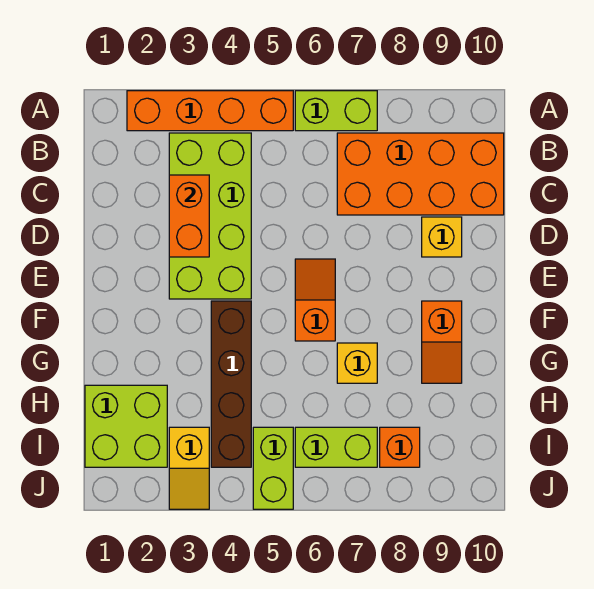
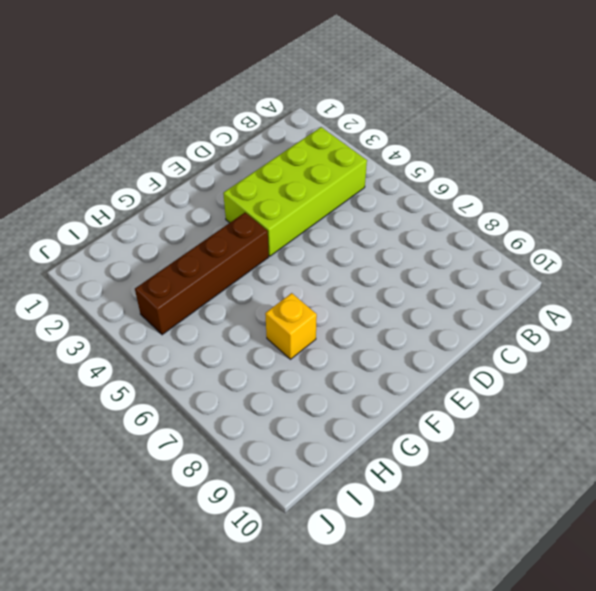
none -> orange brick A2:A5 level 1
none -> lime brick A6:A7 level 1
none -> orange brick B7:C10 level 1

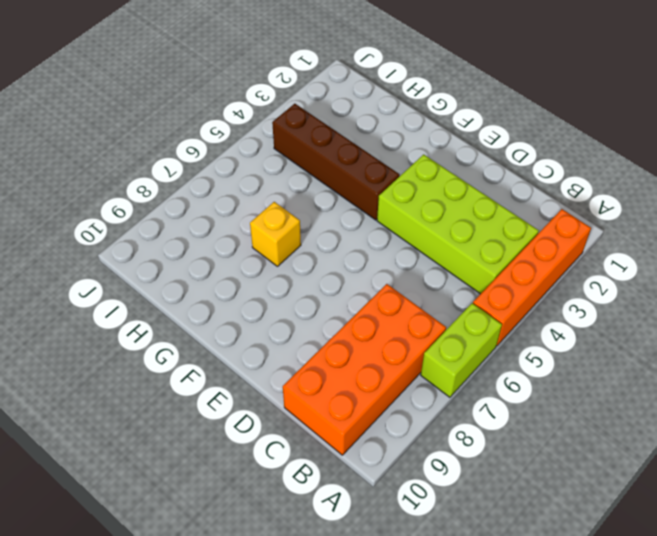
none -> yellow brick D9 level 1
none -> orange slope E6:F6 level 1 top F
none -> orange slope F9:G9 level 1 top F

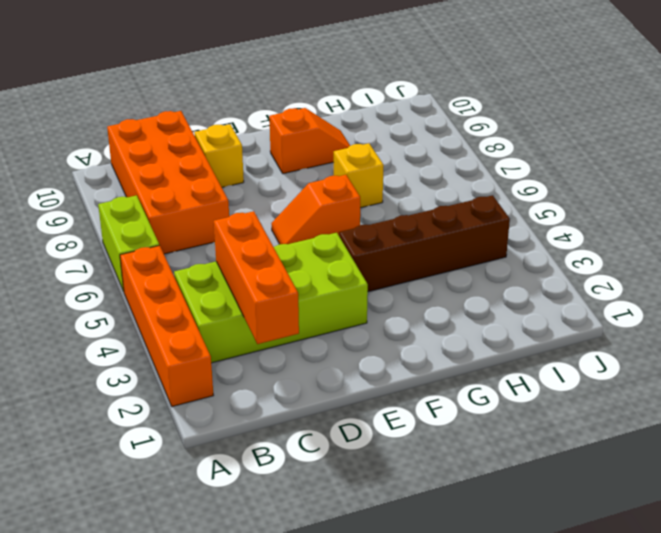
orange brick C2:C4 level 2 -> orange brick C3:D3 level 2
none -> lime brick H1:I2 level 1
none -> yellow slope I3:J3 level 1 top I
none -> lime brick I5:J5 level 1

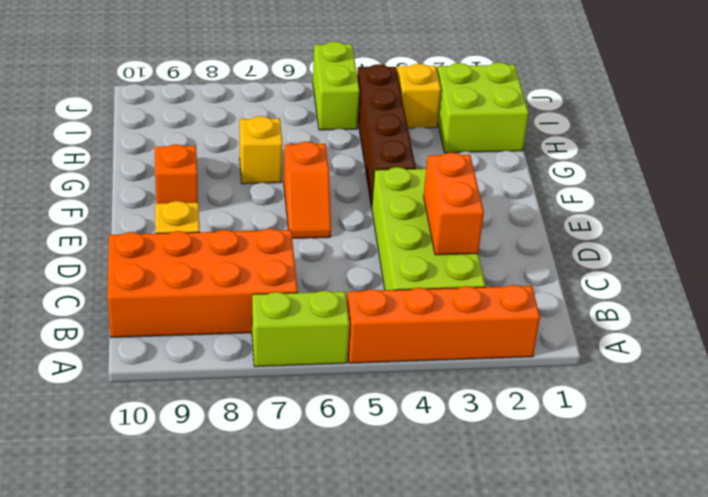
none -> lime brick I6:I7 level 1
none -> orange brick I8 level 1

